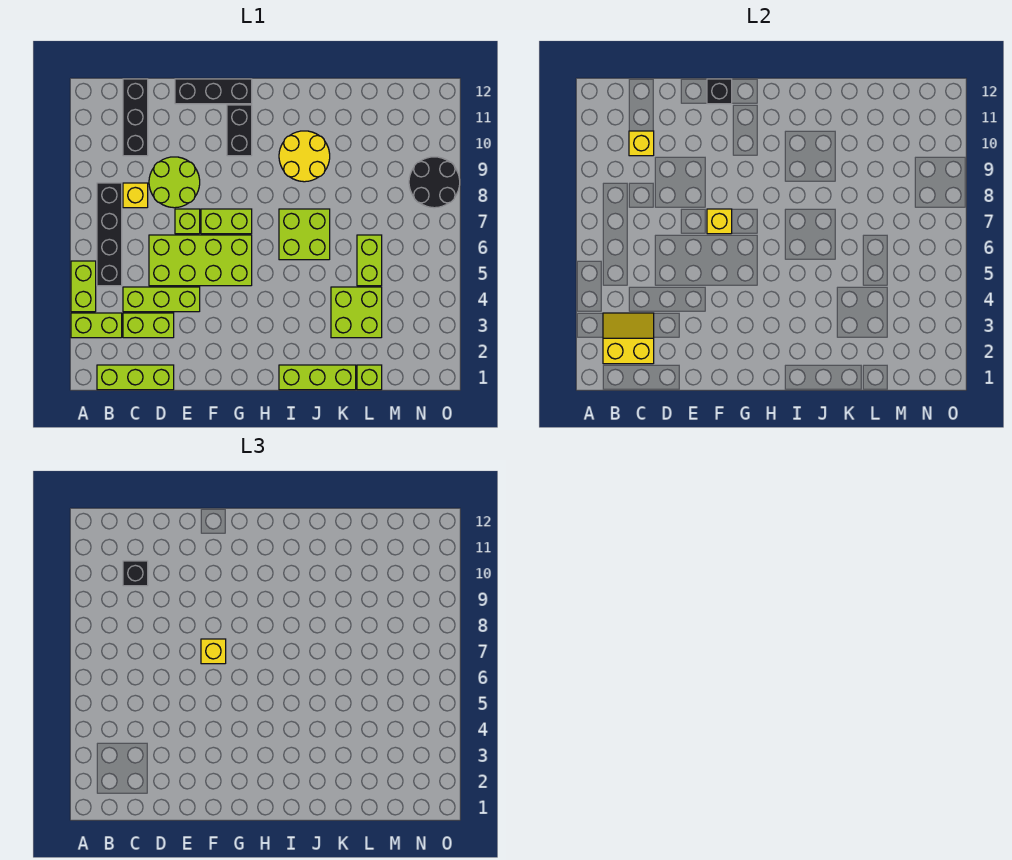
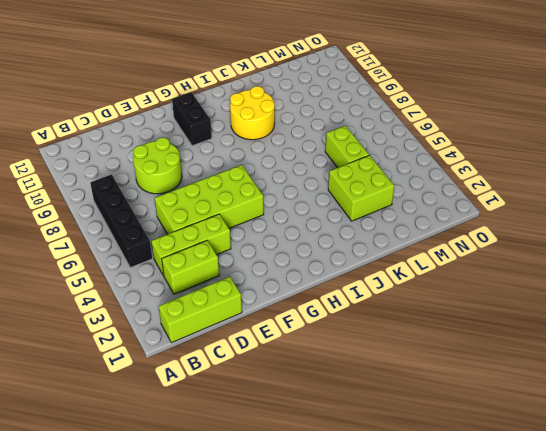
none -> lime brick A3:B3 level 1
none -> lime brick A4:A5 level 1
none -> yellow brick C8 level 1

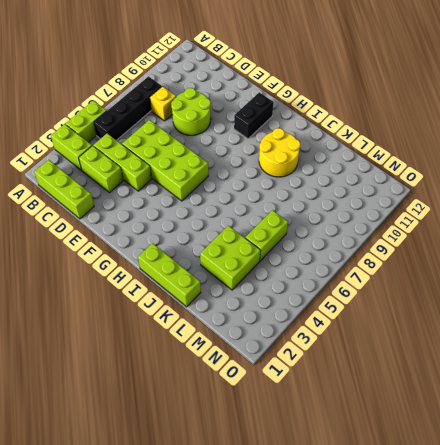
none -> black brick C10:C12 level 1
none -> lime brick E7 level 1
none -> black brick E12:G12 level 1

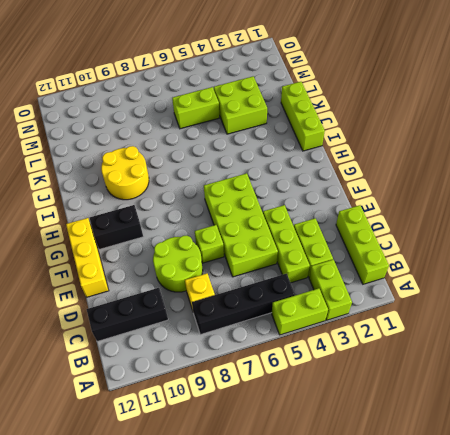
yellow brick E12:G12 level 1 -> black brick E12:G12 level 1
none -> lime brick F7:G7 level 1
none -> lime brick I6:J7 level 1
none -> lime brick L1 level 1

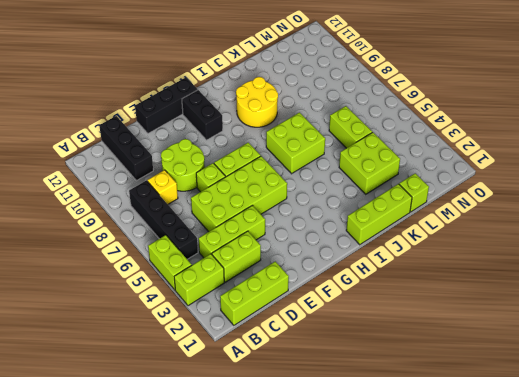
none -> black round brick N8:O9 level 1
none -> yellow slope B2:C3 level 2 top 2
none -> yellow brick C10 level 2

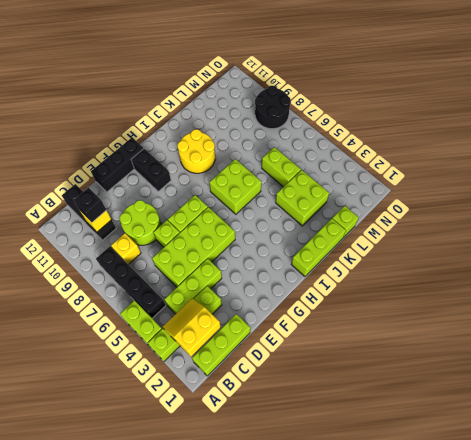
none -> yellow brick F7 level 2
none -> black brick F12 level 2
none -> yellow brick F7 level 3

